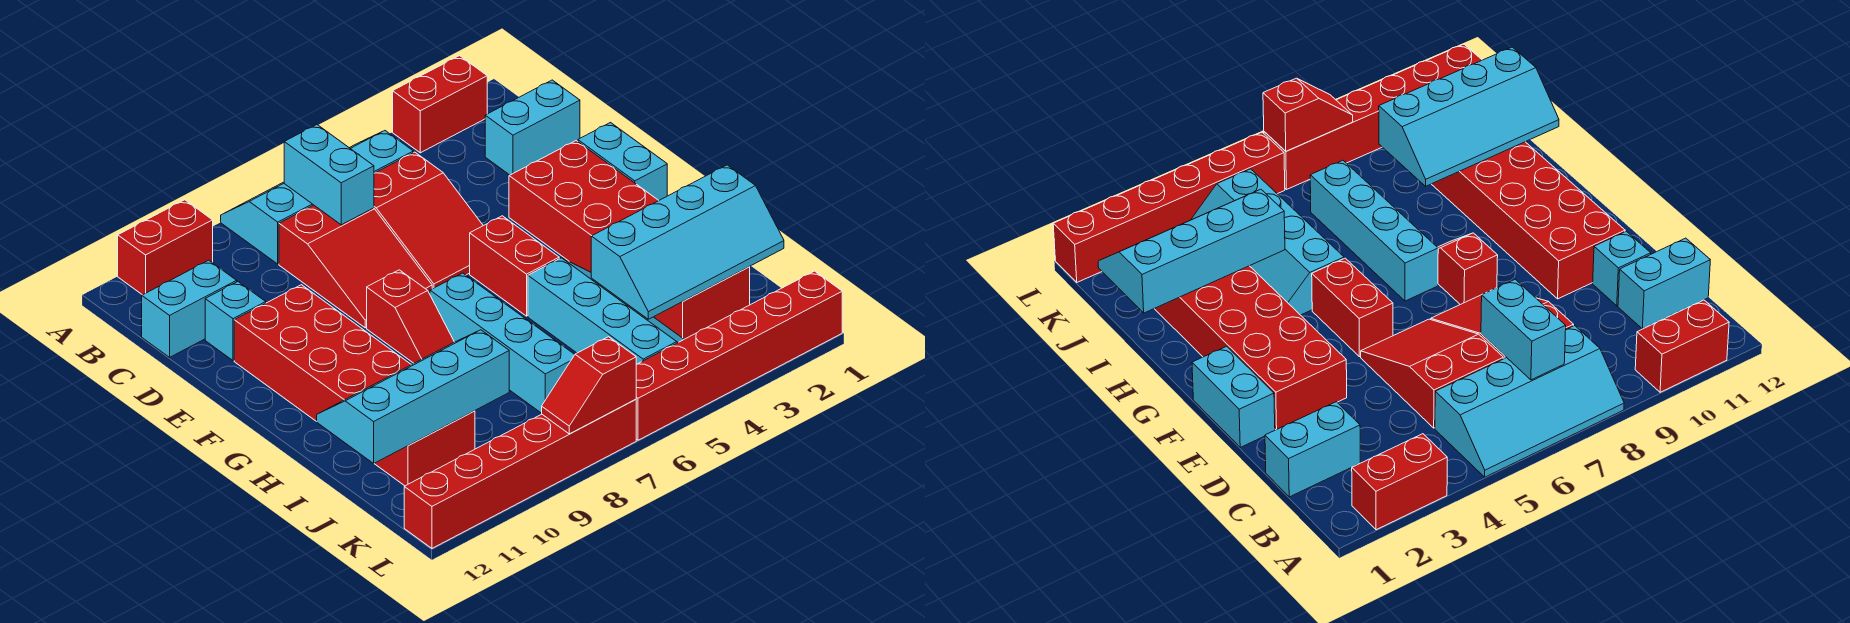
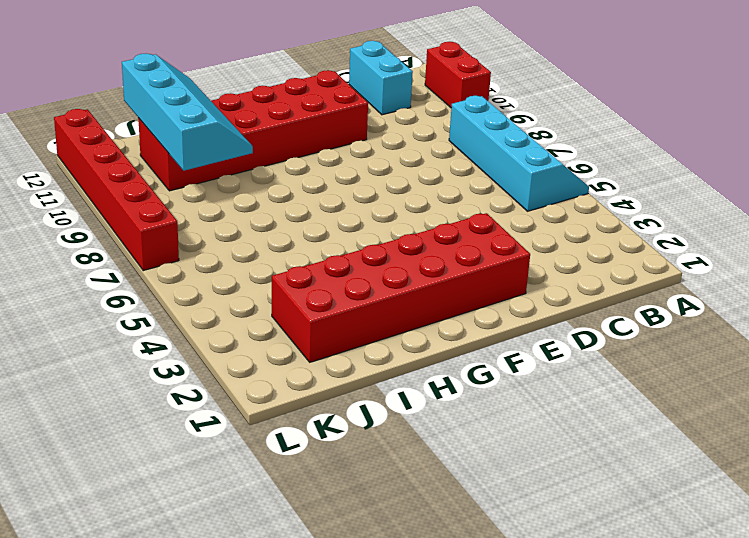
none -> red brick A2:A3 level 1
none -> cyan brick C1:C2 level 1
none -> red slope C5:E6 level 1 top C

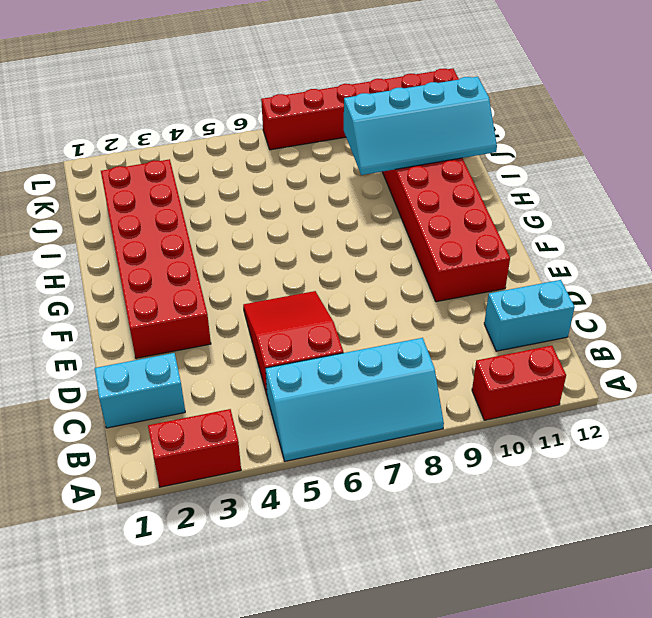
none -> red slope C7:E8 level 1 top C
none -> cyan brick D11 level 1
none -> cyan brick E1:F1 level 1

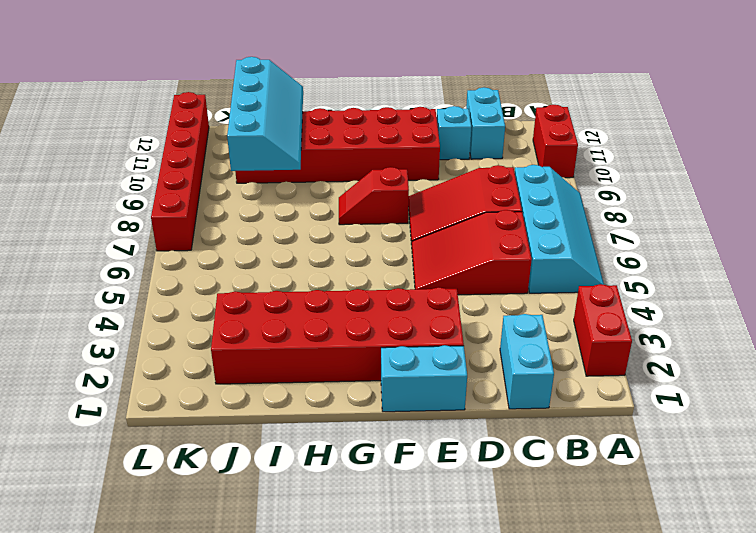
none -> red brick F5:G5 level 1
none -> cyan brick G7:J7 level 1
none -> cyan slope H4:K5 level 1 top 5

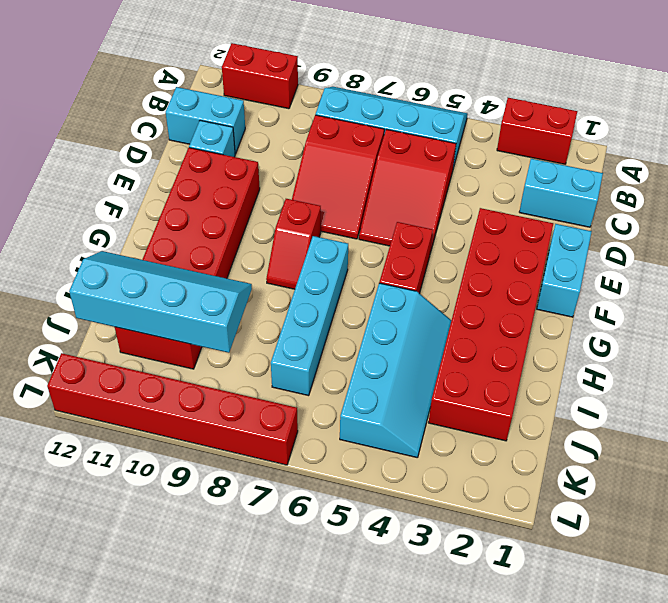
none -> red brick L1:L6 level 1
none -> cyan brick B7:C7 level 2
none -> cyan slope I1:J4 level 2 top I

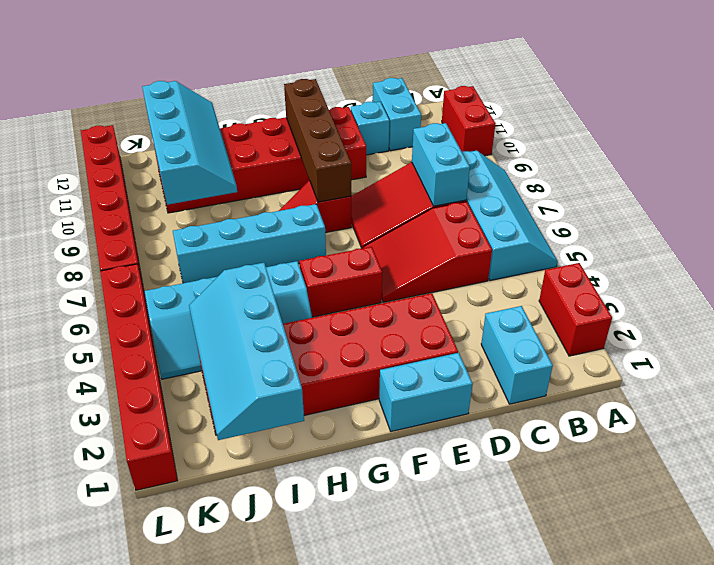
cyan brick C7:C8 level 2 -> cyan brick B7:C7 level 2
brown brick F8:F11 level 2 -> none
none -> red slope L7:L8 level 2 top 7

